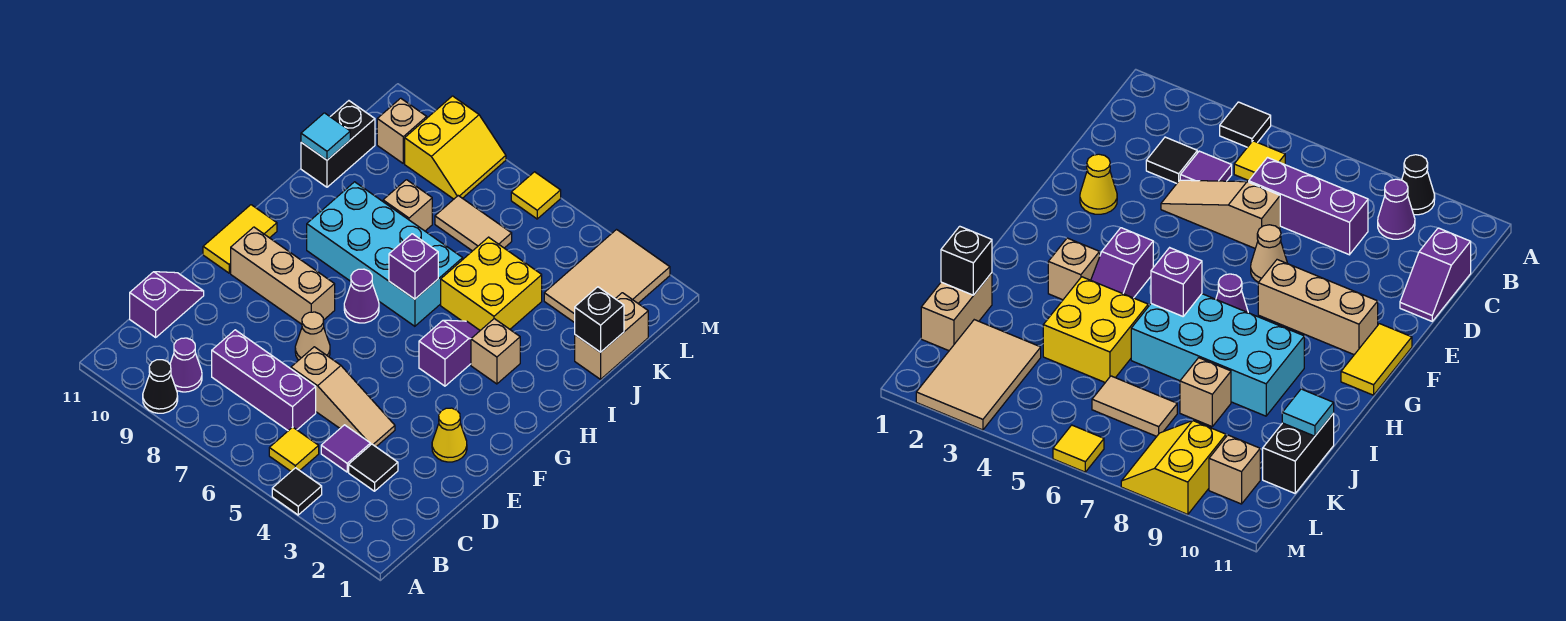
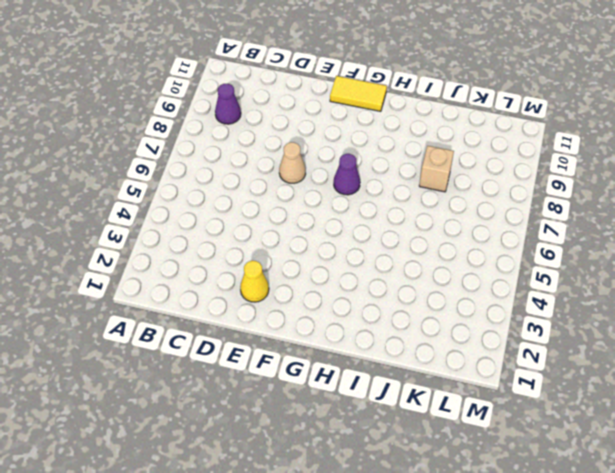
none -> black tile A4 level 1
none -> black cone A9 level 1
none -> yellow tile B5 level 1

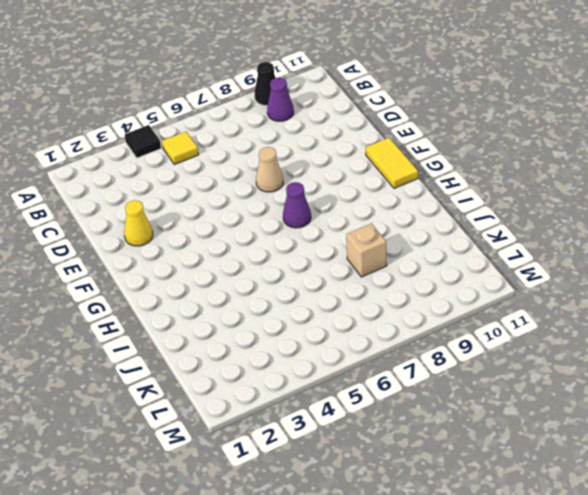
none -> black tile C3 level 1
none -> purple tile C4 level 1
none -> purple brick C6:C8 level 1

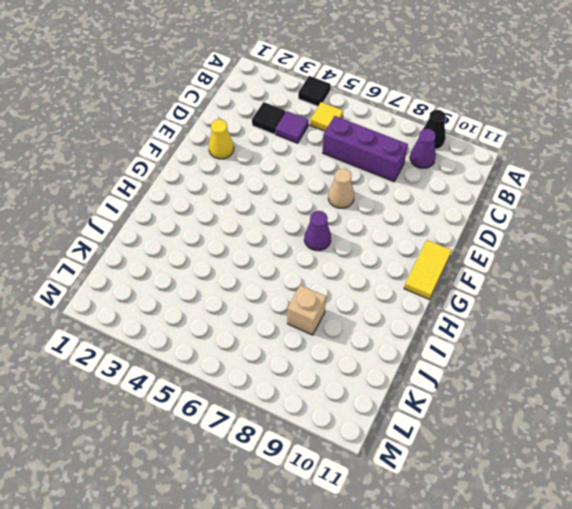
none -> purple slope C11:D11 level 1 top C
none -> tan slope D4:D6 level 1 top 6
none -> tan brick F8:F10 level 1

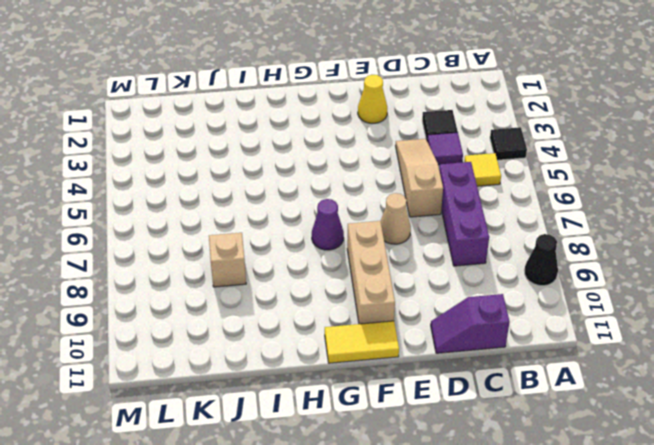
none -> purple cone B9 level 1
none -> purple slope G4:H4 level 1 top G
none -> tan brick H3 level 1

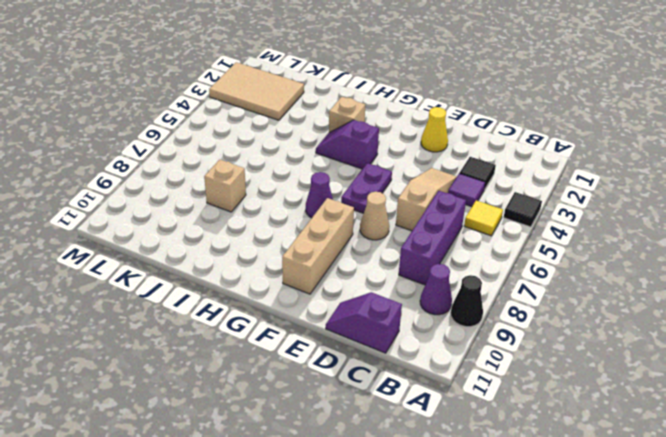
purple plate F5:F6 level 1 -> none
none -> yellow tile F11:G11 level 1
none -> cyan brick H6:I9 level 1
none -> yellow brick I4:J5 level 1

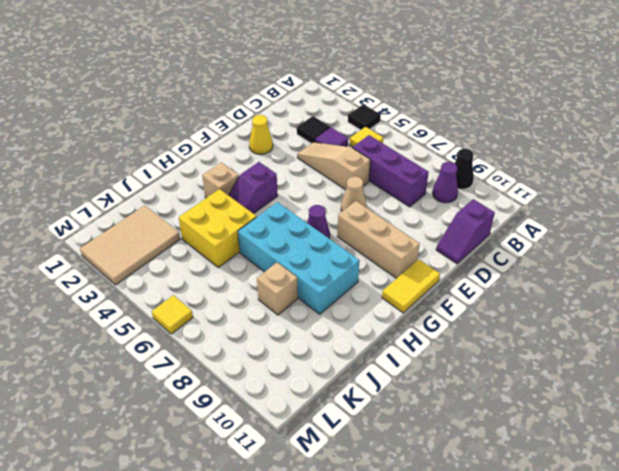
none -> tan brick J1:K1 level 1
none -> black brick J11:K11 level 1
none -> tan tile K6:K7 level 1

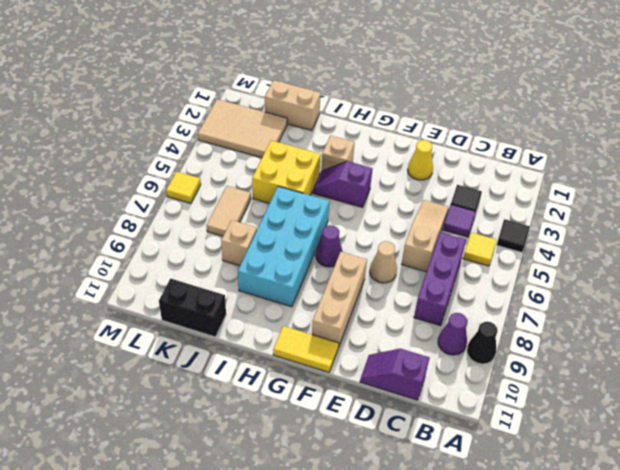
none -> yellow slope L8:M9 level 1 top 9
none -> tan brick L10 level 1
none -> purple brick H6 level 2

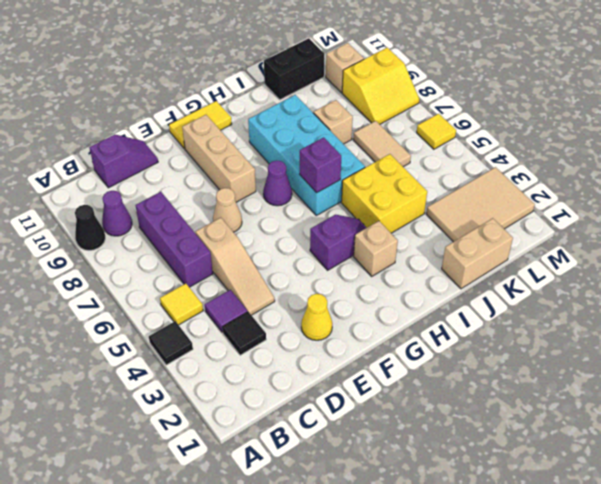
none -> black brick J1 level 2
none -> cyan tile J11 level 2

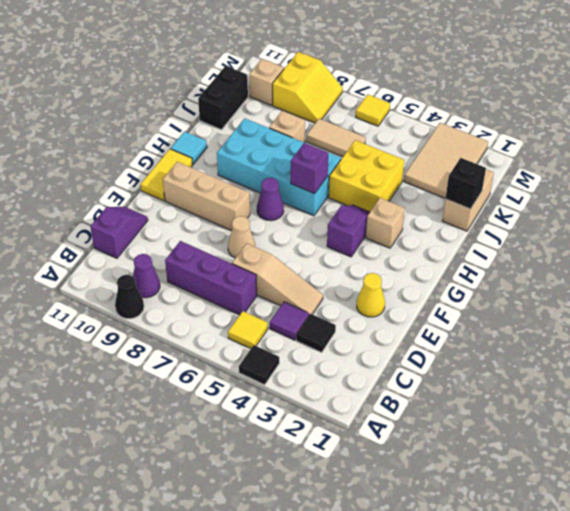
cyan tile H11 level 1 -> cyan tile J11 level 2

